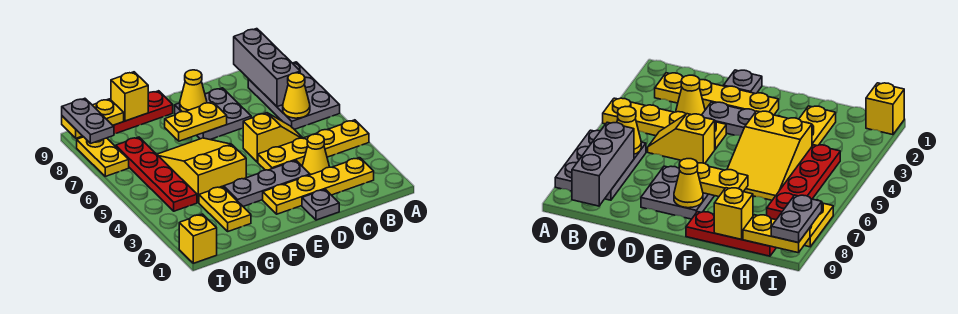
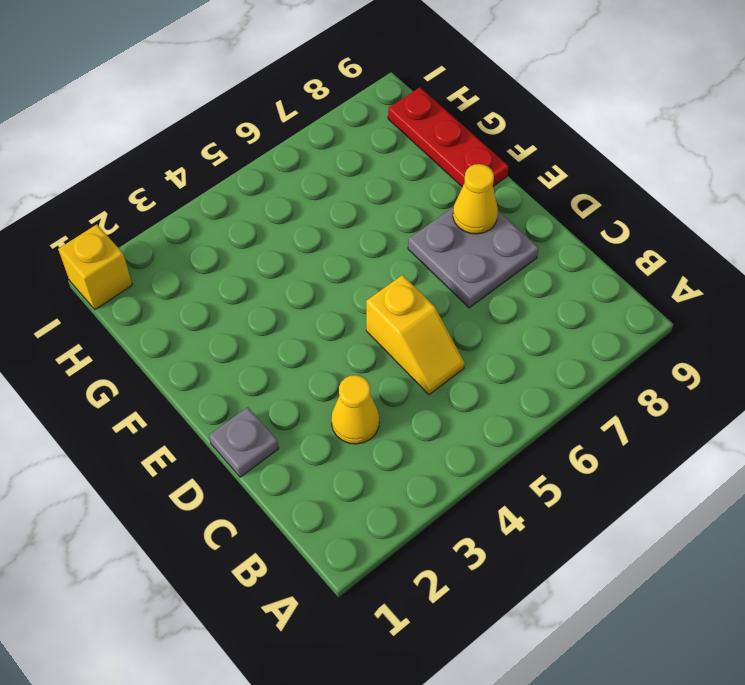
none -> yellow plate A4:D4 level 1
none -> grey plate A6:B8 level 1
none -> yellow plate B2:E2 level 1

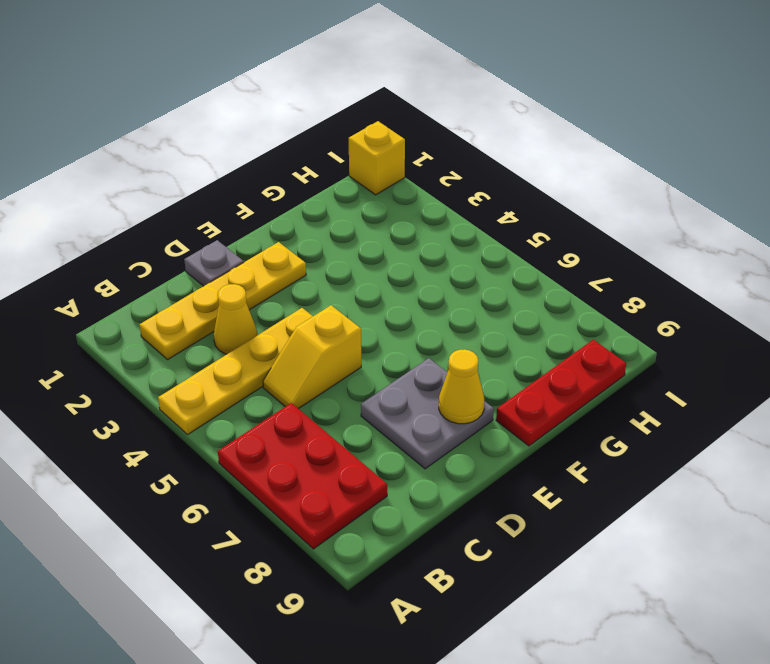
red plate A6:B8 level 1 -> grey plate A6:B8 level 1
none -> grey plate D3:F3 level 1
none -> yellow slope F4:G6 level 1 top 4
none -> yellow plate G2:G3 level 1

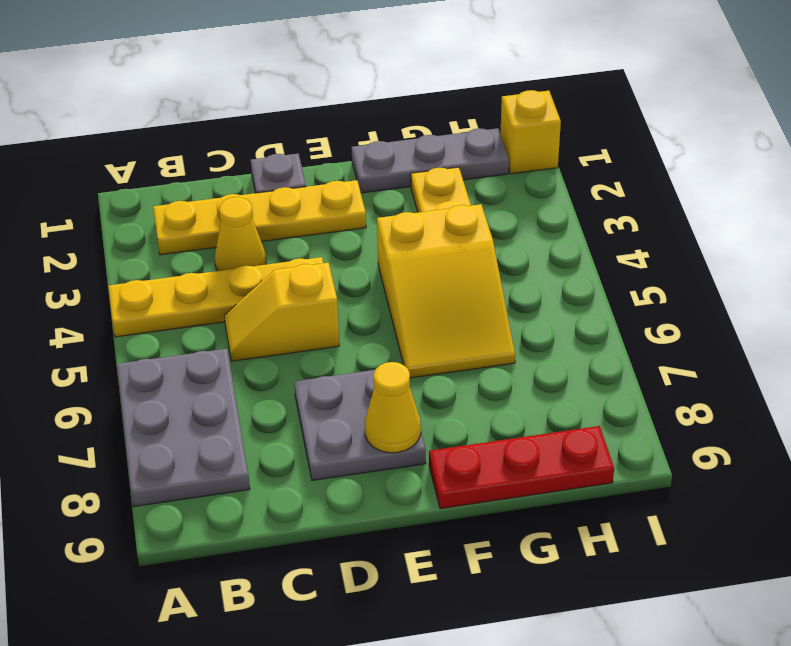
grey plate F1:H1 level 1 -> grey plate D3:F3 level 1
none -> red plate H4:H7 level 1
none -> yellow plate I7:I8 level 1
none -> yellow cone B6 level 2

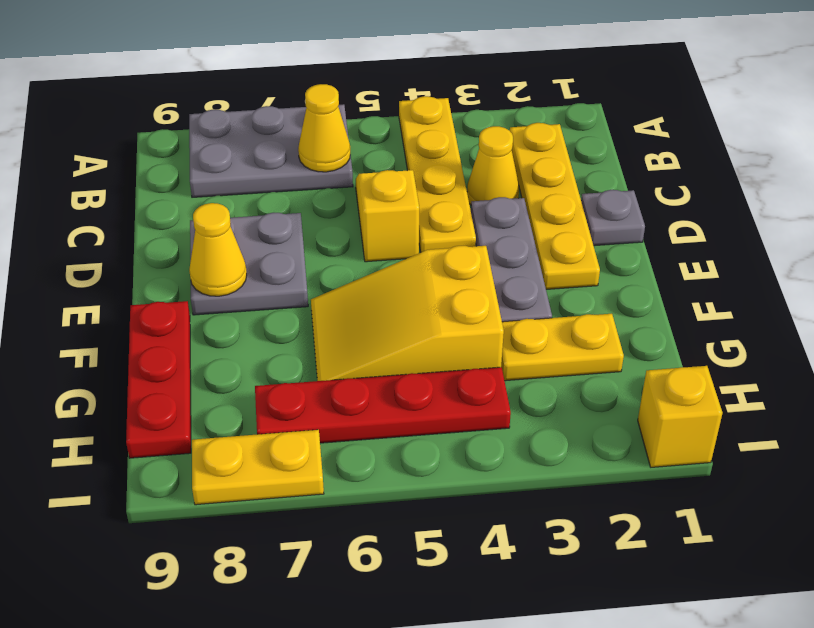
none -> grey brick B7:B9 level 2
none -> yellow plate E7:F7 level 2
none -> yellow brick G9 level 2

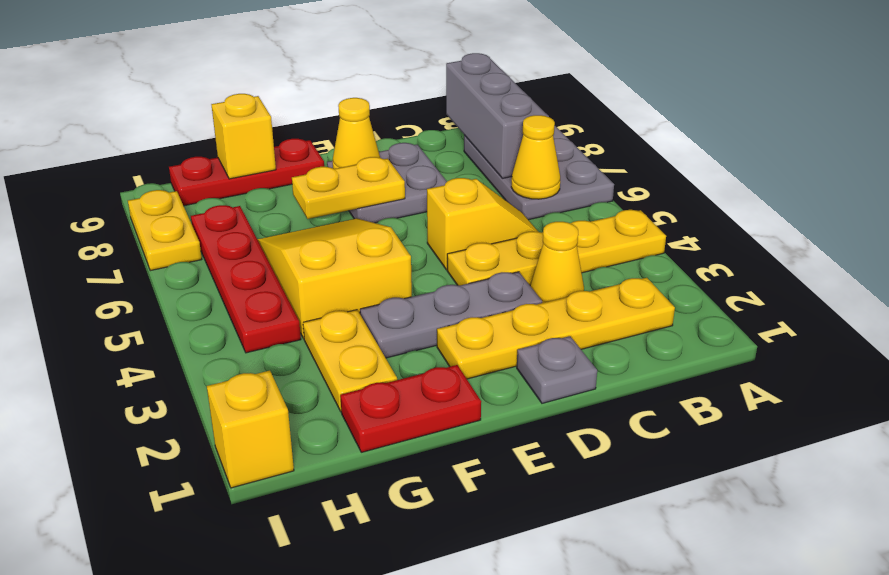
red plate F1:G1 level 1 -> none
none -> yellow plate H9:I9 level 2
none -> grey plate I8:I9 level 3

